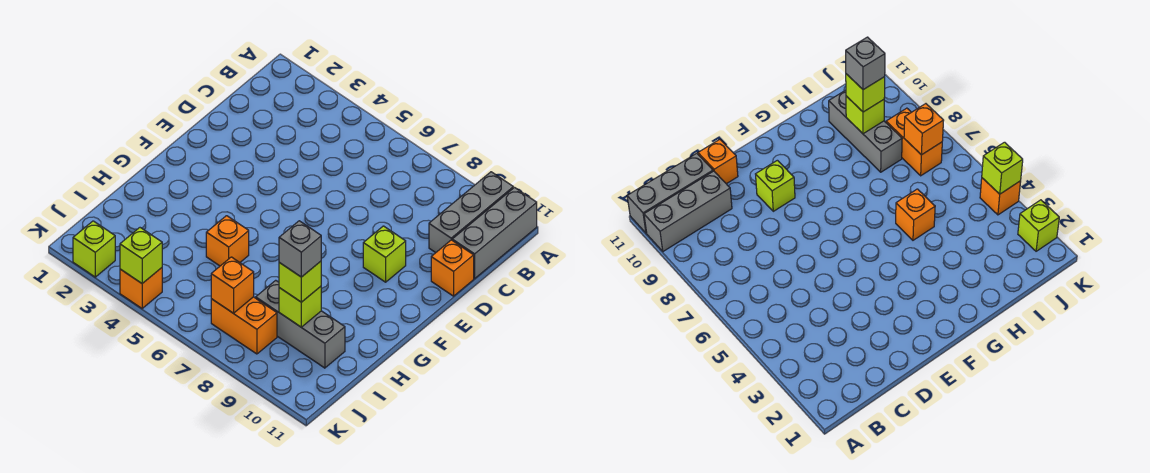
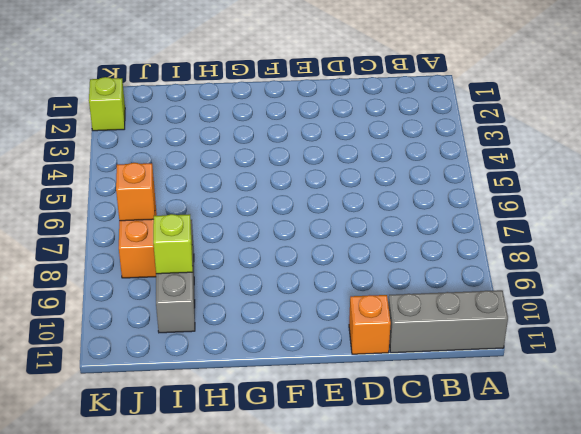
none -> grey brick A10:C10 level 1
none -> lime brick E9 level 1
none -> orange brick H5 level 1

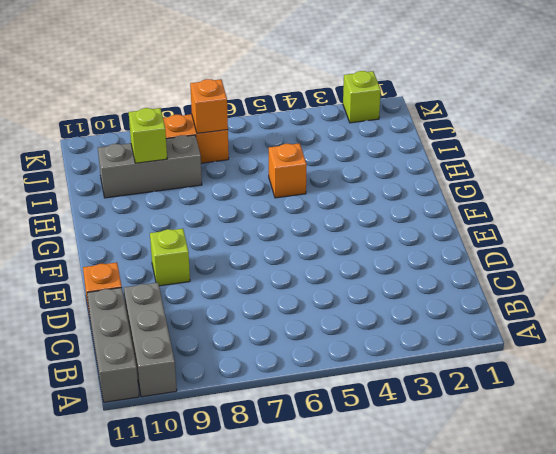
none -> orange brick K4 level 1
none -> lime brick K4 level 2
none -> lime brick I9 level 3

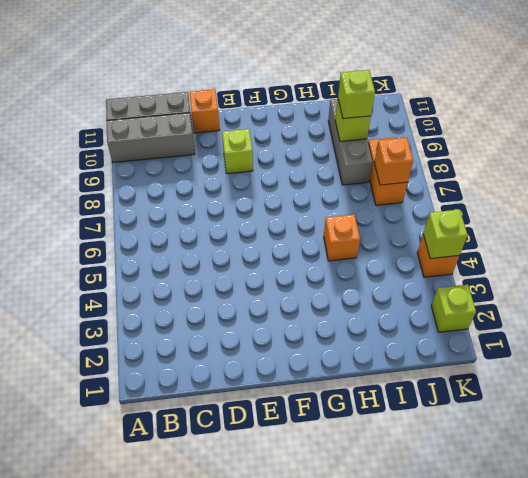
none -> grey brick I9 level 4

